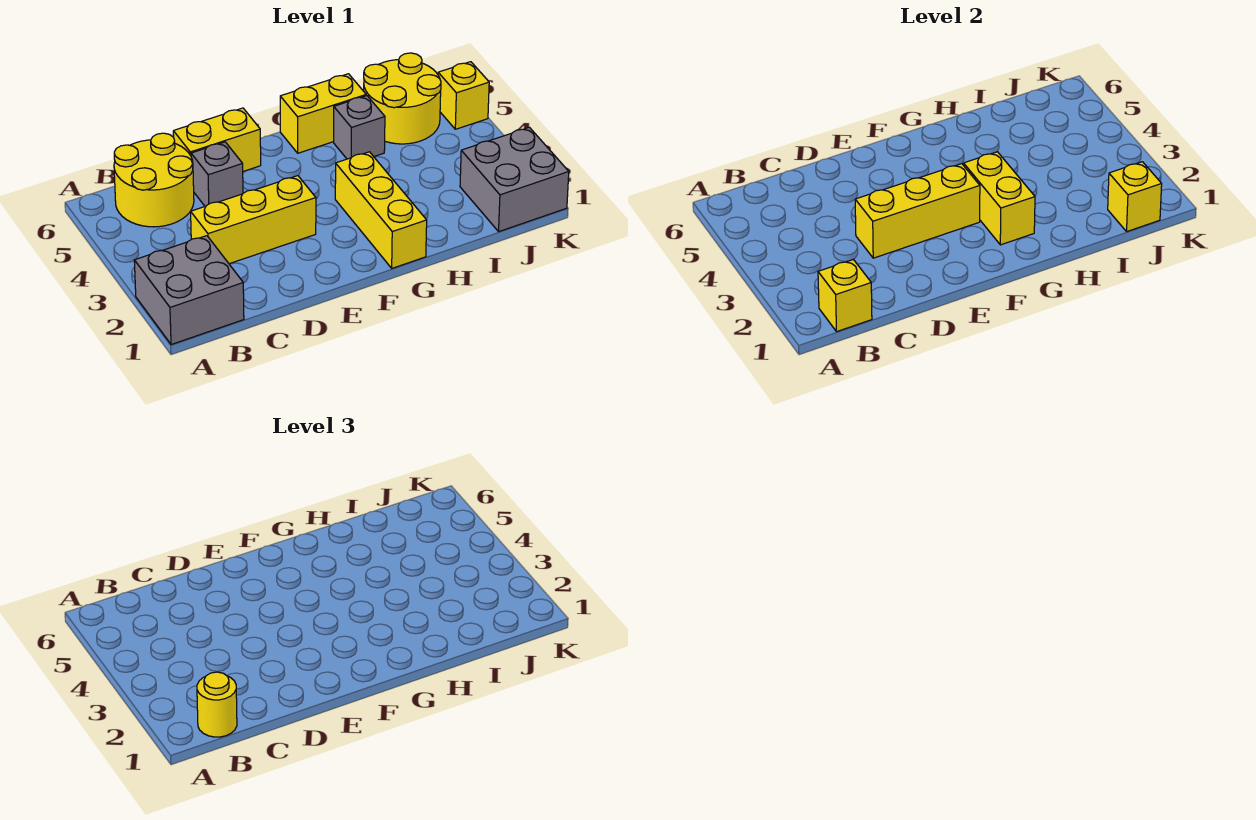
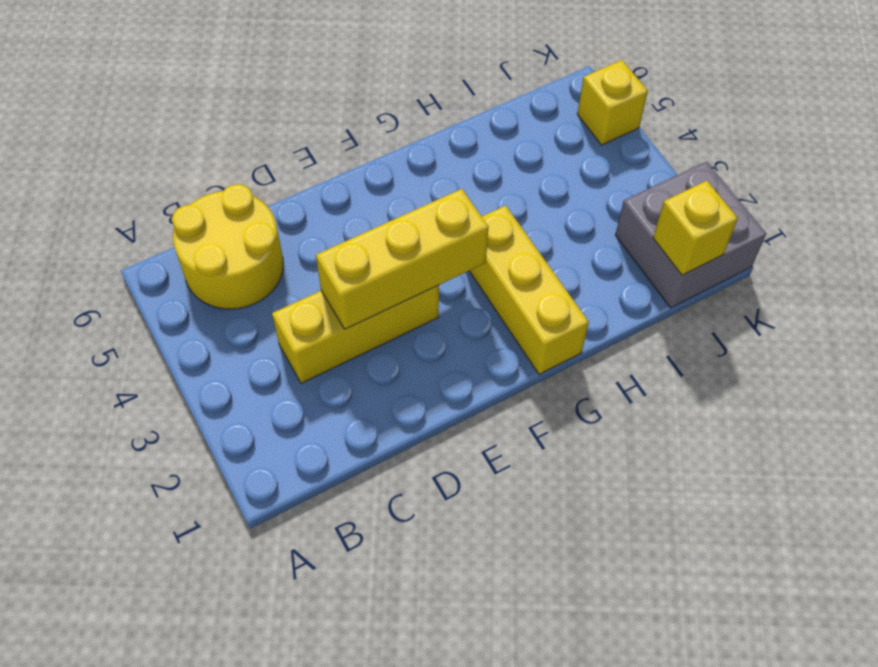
none -> grey brick A1:B2 level 1
none -> grey brick D5 level 1
none -> yellow brick D6:E6 level 1

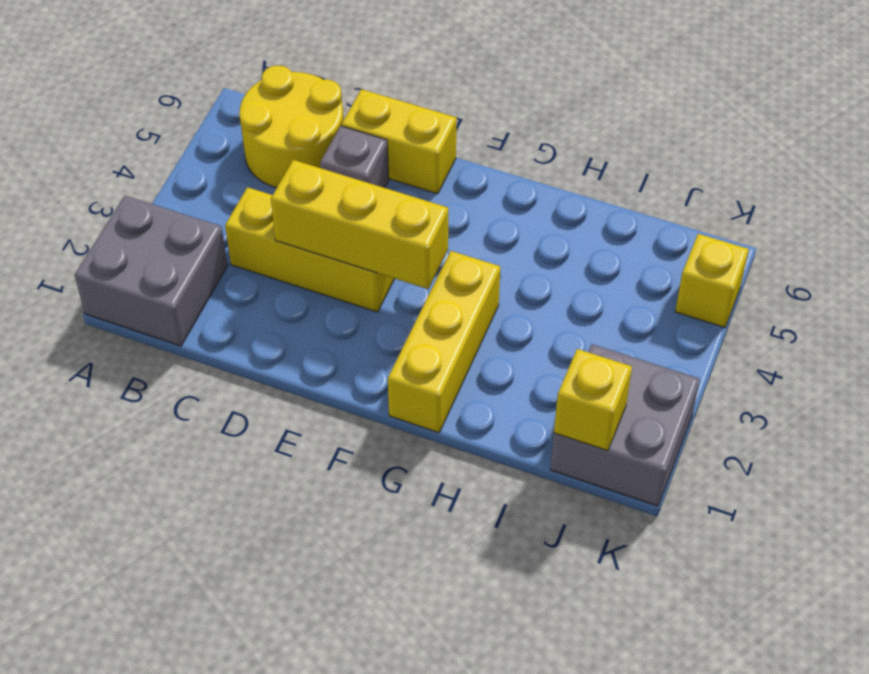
none -> yellow brick G6:H6 level 1
none -> grey brick H5 level 1
none -> yellow round brick I5:J6 level 1

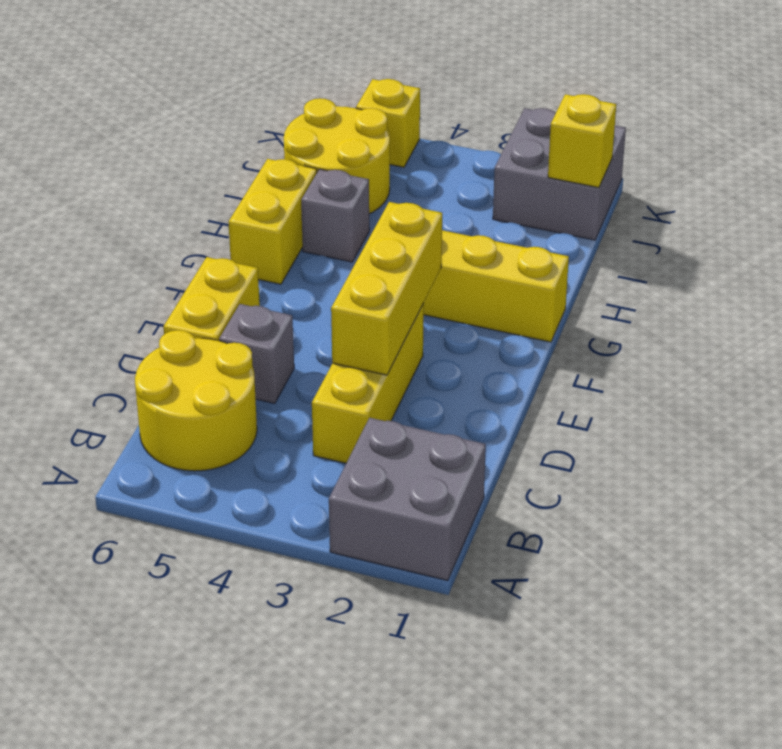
none -> yellow brick B1 level 2
none -> yellow brick G2:G3 level 2
none -> yellow round brick B1 level 3

